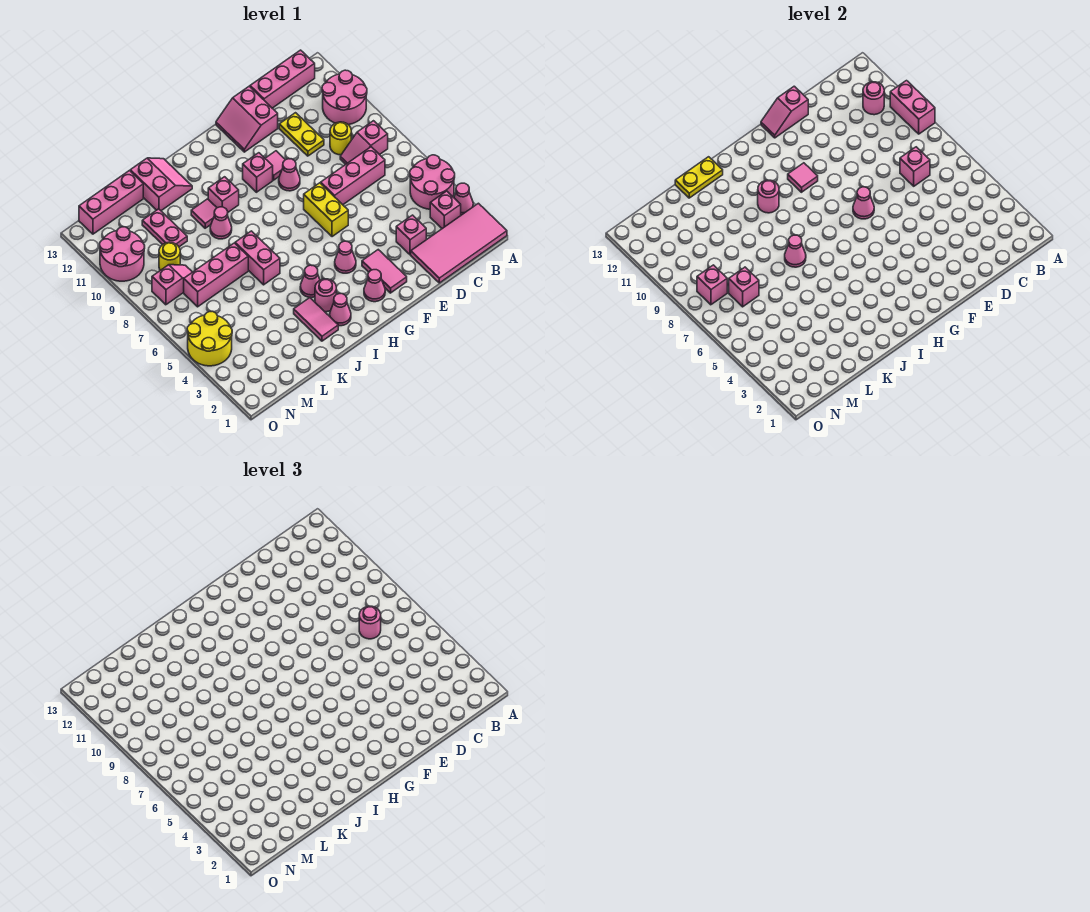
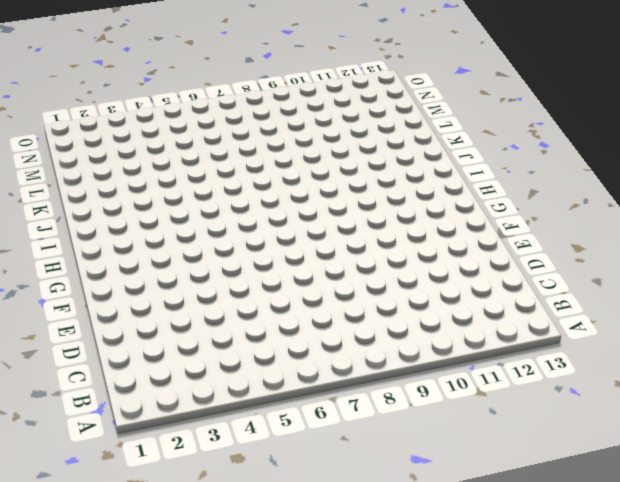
none -> pink tile A1:D2 level 1
none -> pink cone A3 level 1
none -> pink round brick A4:B5 level 1
none -> pink round brick A10:B11 level 1

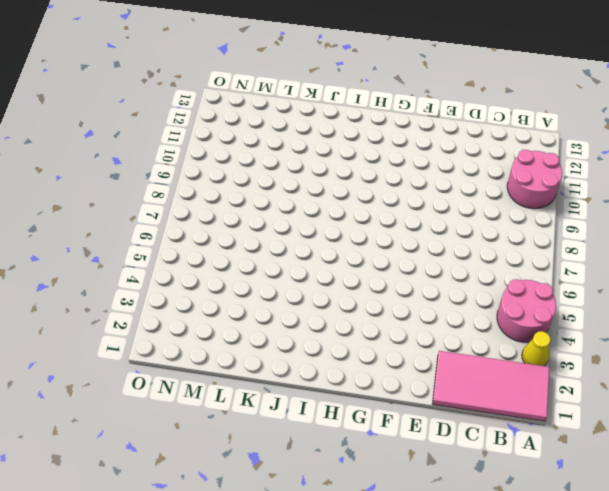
yellow cone A3 level 1 -> pink cone A3 level 1
none -> pink brick B3 level 1
none -> pink slope B8:C8 level 1 top B
none -> pink brick B13:D13 level 1
none -> pink brick C7:E7 level 1

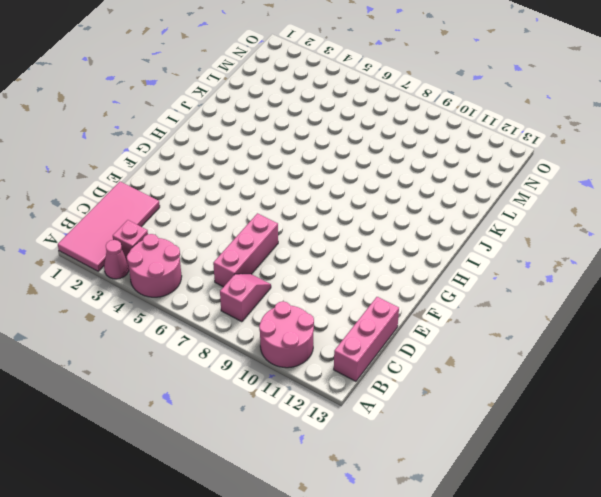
none -> yellow round brick C9 level 1
none -> pink brick D3 level 1
none -> yellow plate D10:D11 level 1
none -> pink slope E12:F13 level 1 top E

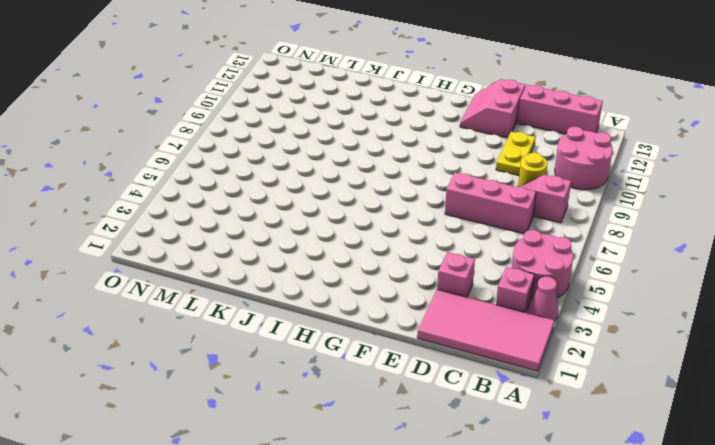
none -> pink tile F2:F3 level 1
none -> yellow brick F6:F7 level 1
none -> pink cone F9 level 1
none -> pink tile F10 level 1

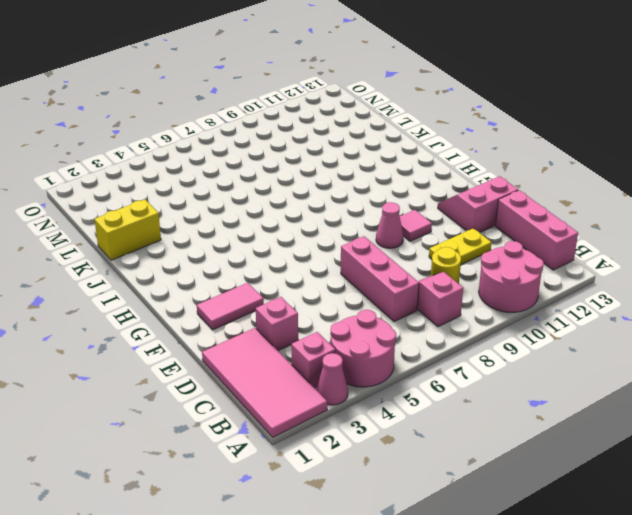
yellow brick K1:K2 level 1 -> yellow brick F6:F7 level 1
none -> pink cone G2 level 1
none -> pink cone G4 level 1
none -> pink brick G10 level 1
none -> pink cone I2 level 1

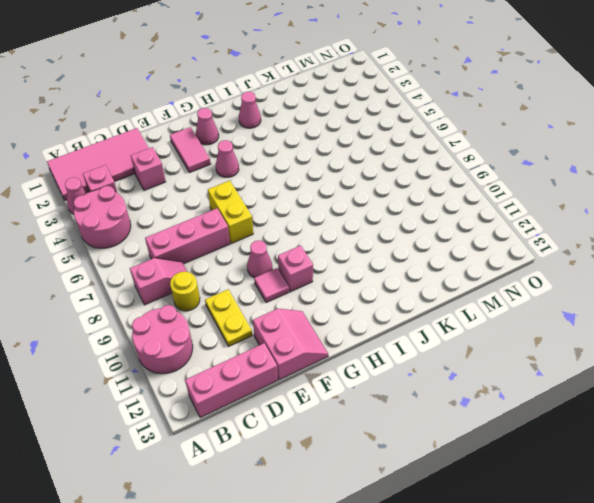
none -> pink round brick I3 level 1
none -> pink cone I4 level 1
none -> pink brick I10 level 1
none -> pink tile J2:J3 level 1

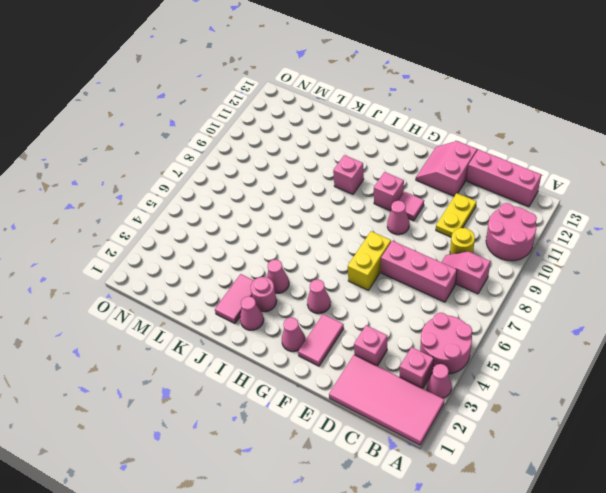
none -> pink brick J6:J7 level 1
none -> pink cone J9 level 1
none -> pink tile J10 level 1
none -> pink slope J12:K13 level 1 top K

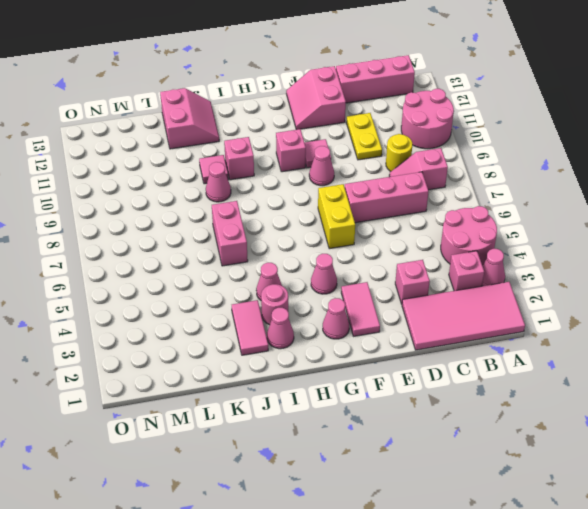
none -> pink brick K7:M7 level 1
none -> pink plate L10:L11 level 1
none -> pink brick L13:N13 level 1
none -> pink slope M8:N8 level 1 top N

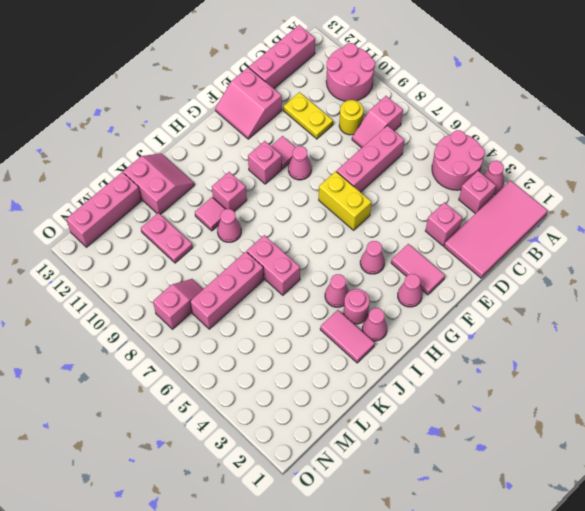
none -> yellow round brick M9 level 1
none -> yellow round brick N4:O5 level 1
none -> pink round brick N10:O11 level 1
none -> pink brick A9:A10 level 2

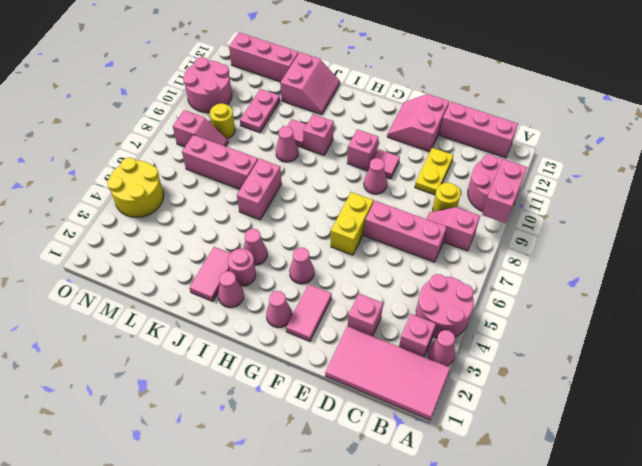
none -> pink round brick B11 level 2
none -> pink brick C7 level 2
none -> pink slope E13:F13 level 2 top E
none -> pink cone F7 level 2

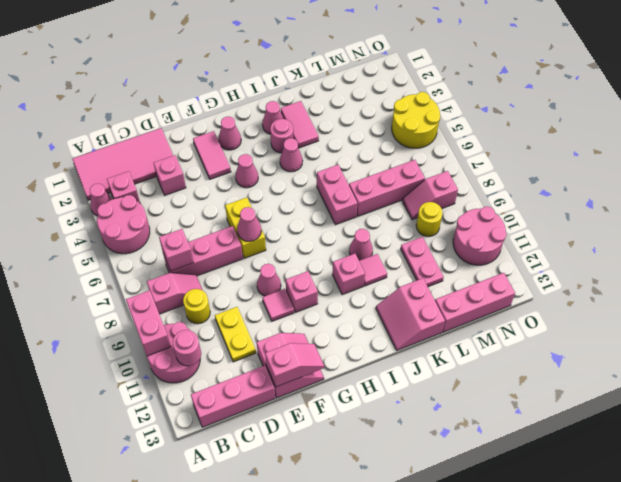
none -> pink tile G10 level 2
none -> pink round brick I10 level 2
none -> pink cone J7 level 2
none -> yellow plate J13:K13 level 2

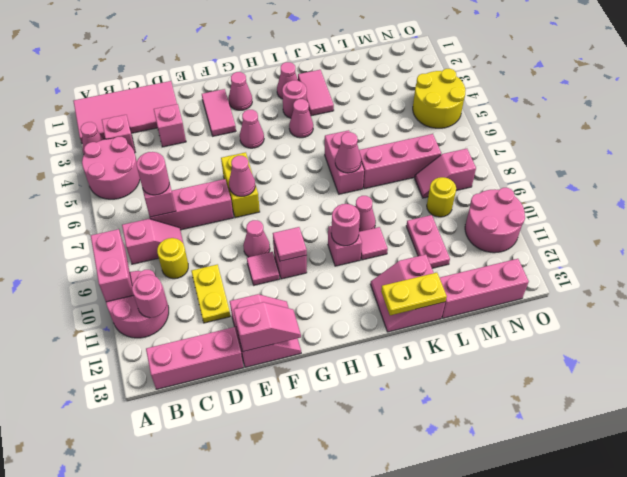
none -> pink brick M7 level 2
none -> pink brick N8 level 2

